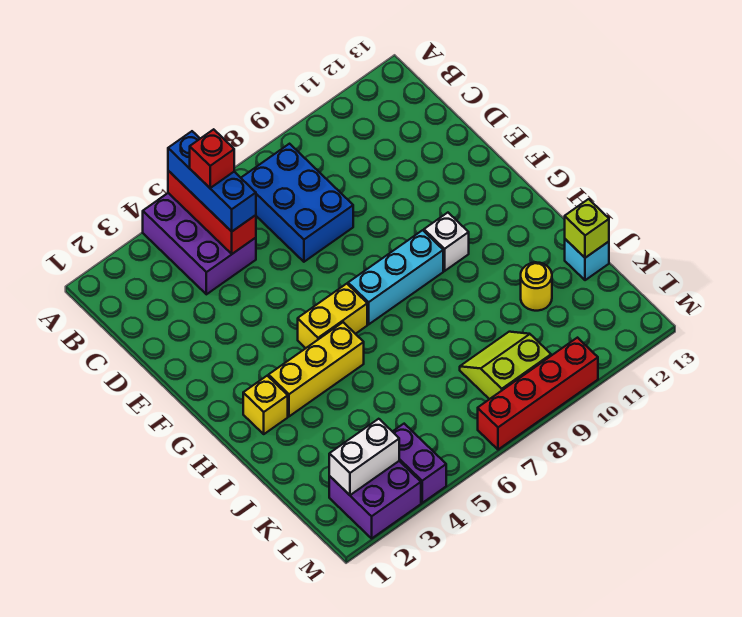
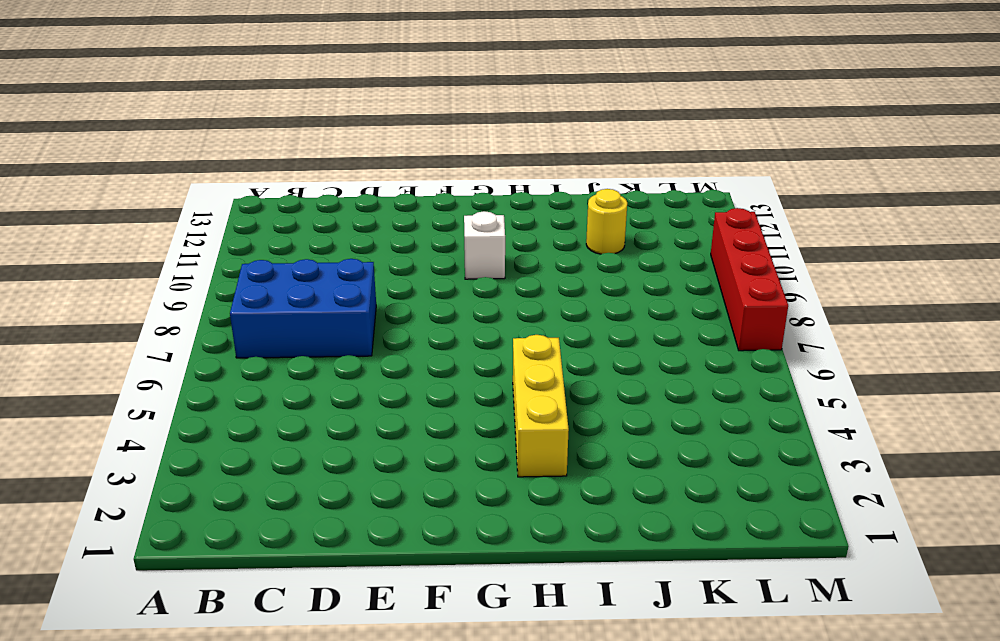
none -> purple brick A4:C5 level 1
none -> yellow brick G5:G6 level 1
none -> cyan brick G7:G9 level 1

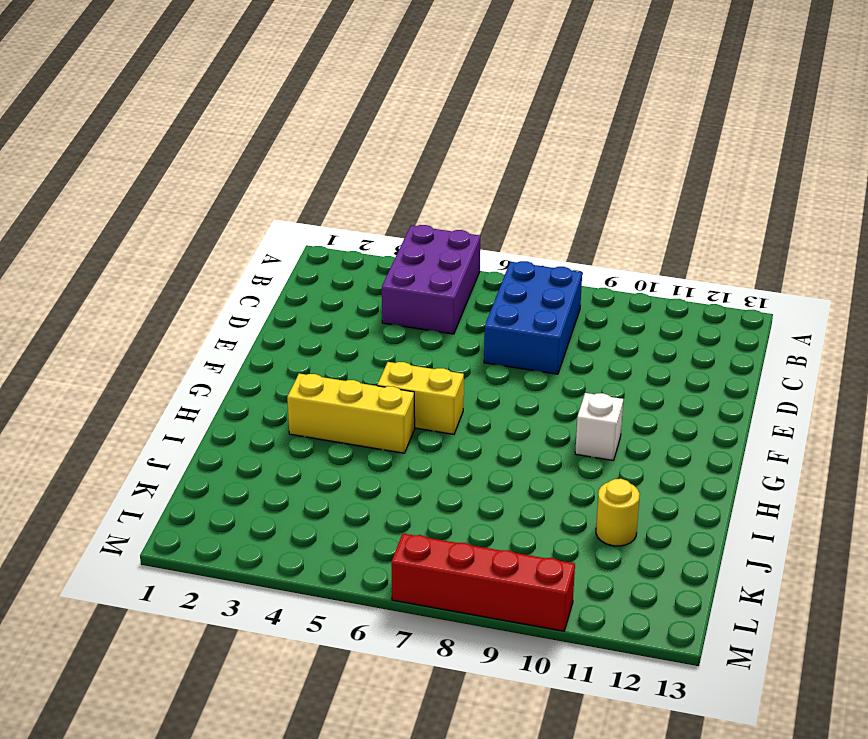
none -> cyan brick G7:G9 level 1
none -> yellow brick H2 level 1
none -> cyan brick J13 level 1

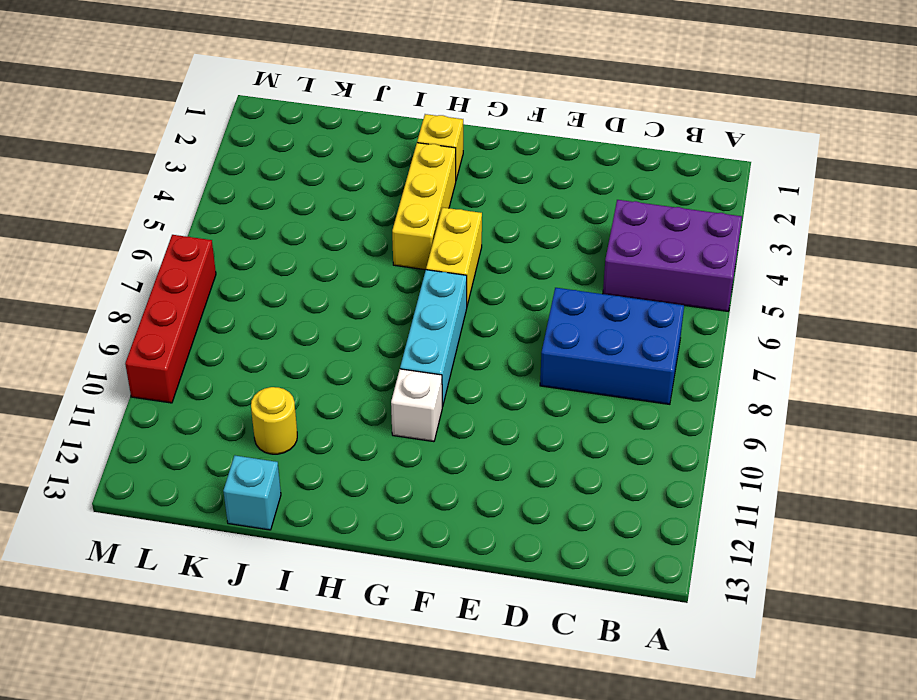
none -> lime slope K8:L9 level 1 top L
none -> purple brick L2:M3 level 1
none -> purple brick L4:M4 level 1

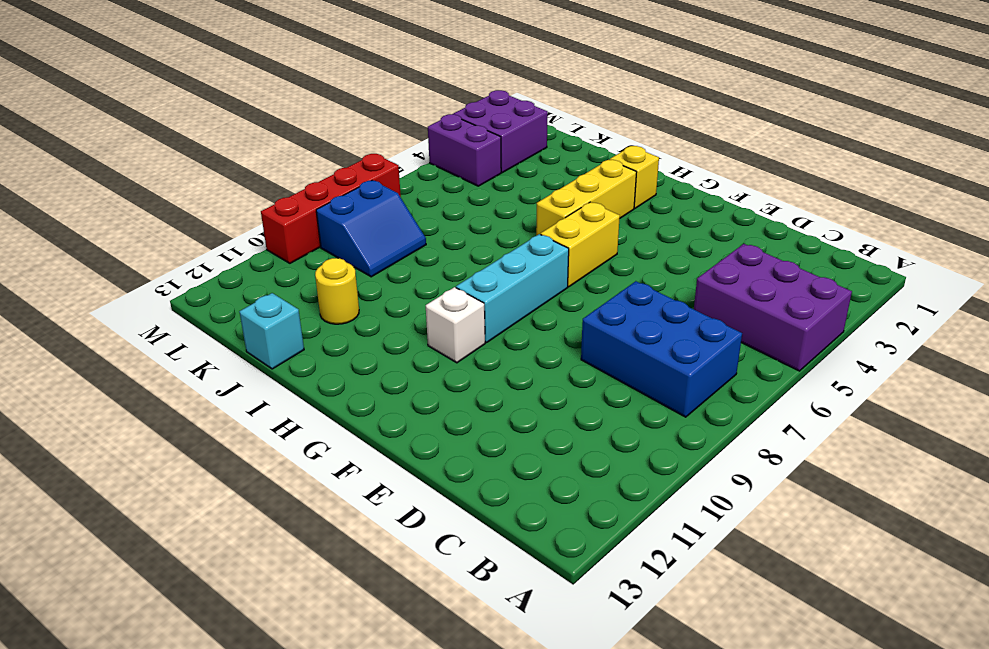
blue slope K8:L9 level 1 top L -> lime slope K8:L9 level 1 top L
none -> red brick A5:C5 level 2
none -> lime brick J13 level 2
none -> white brick L2:L3 level 2

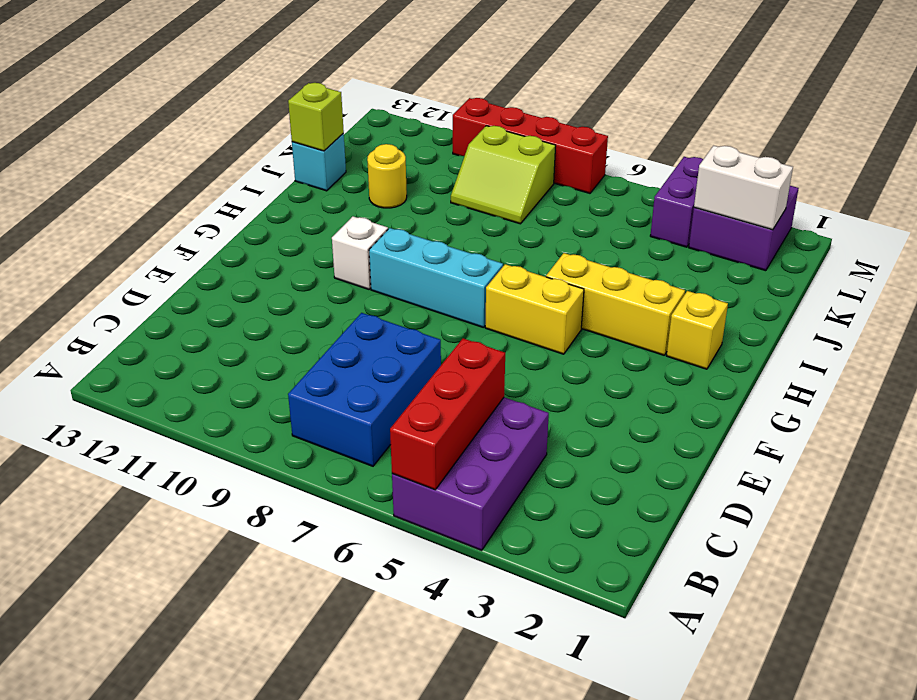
none -> blue brick A5:C5 level 3
none -> red brick B5 level 4

